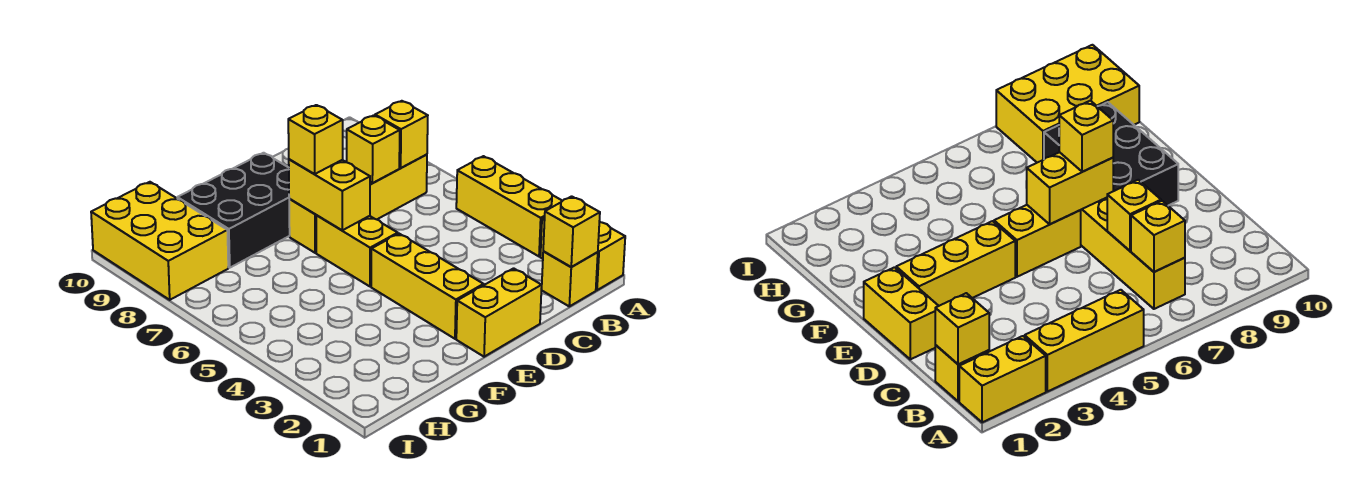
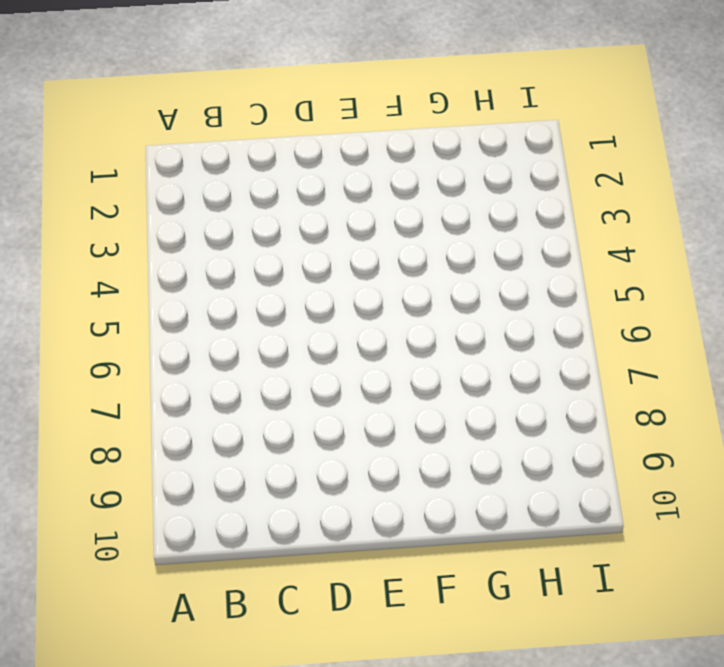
none -> yellow brick A1:A2 level 1
none -> yellow brick A3:A5 level 1
none -> yellow brick B1 level 1

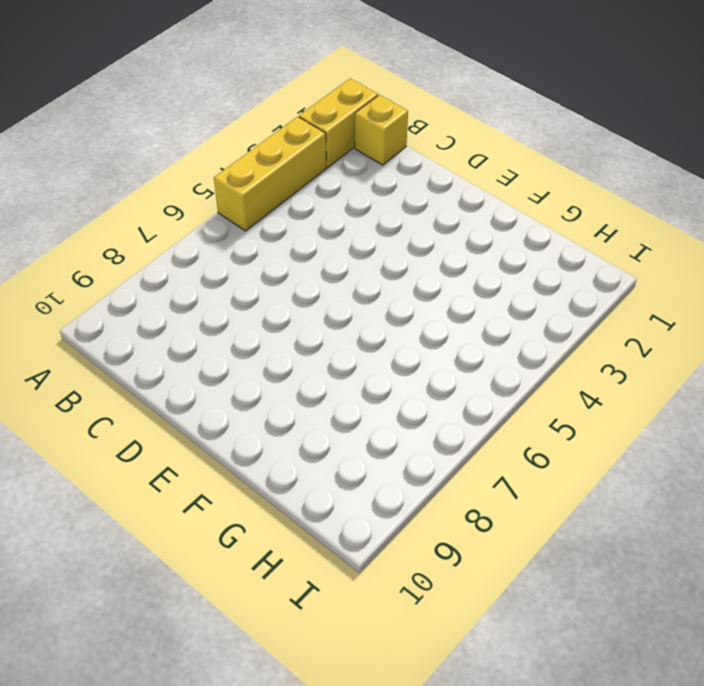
none -> yellow brick B7:E7 level 1
none -> yellow brick D1:E1 level 1
none -> yellow brick E2:E4 level 1

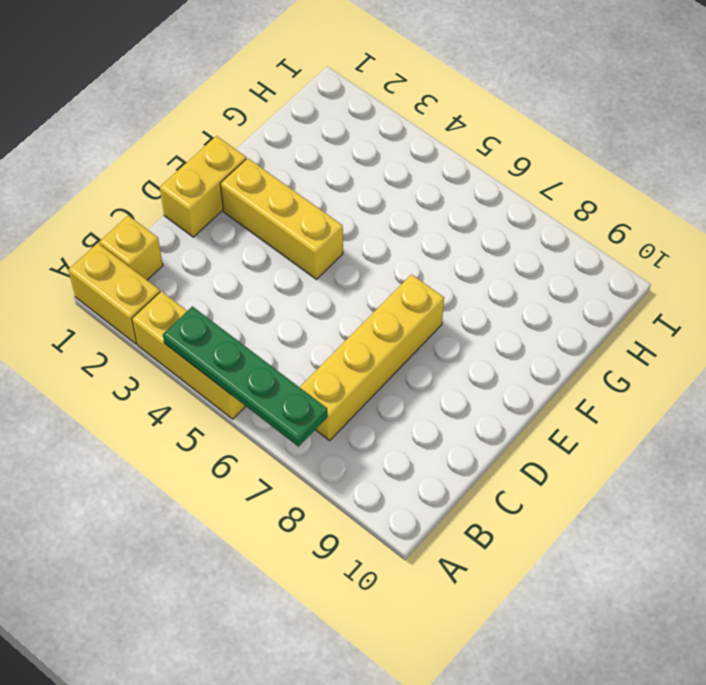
green plate A4:A7 level 2 -> none
none -> yellow brick E5:E6 level 1
none -> black brick E8:G9 level 1
none -> yellow brick H8:I10 level 1

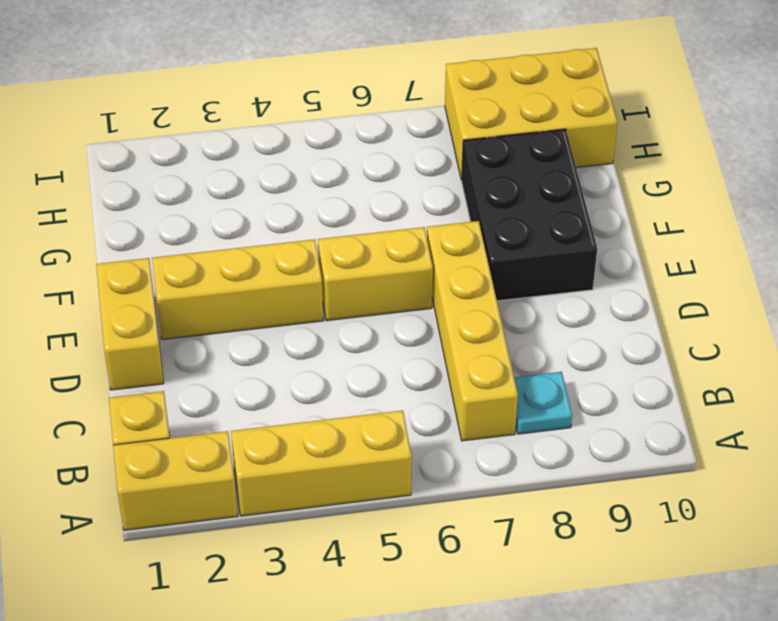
cyan plate B8 level 1 -> none
none -> yellow brick B1 level 2
none -> yellow brick B7 level 2
none -> yellow brick C7 level 2

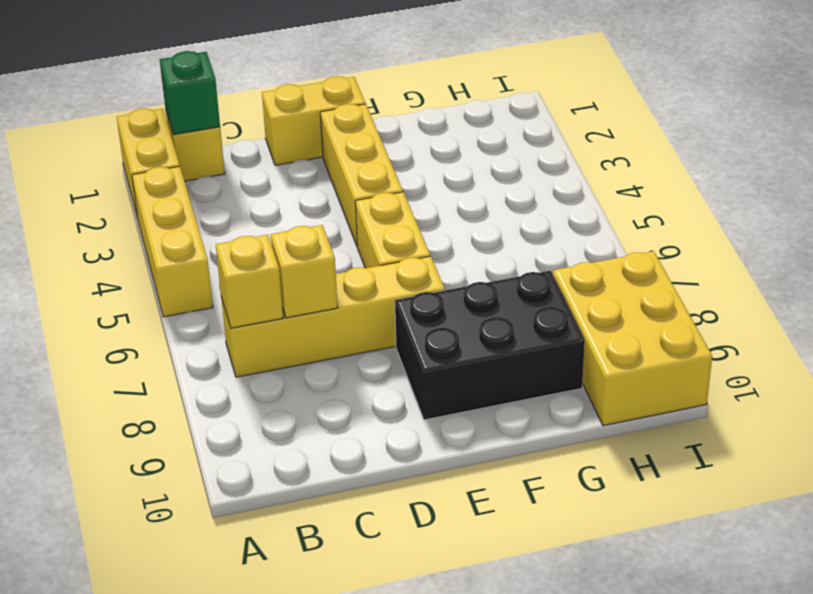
green brick B1 level 2 -> yellow brick B1 level 2
none -> yellow brick E6:E7 level 2
none -> yellow brick E7 level 3

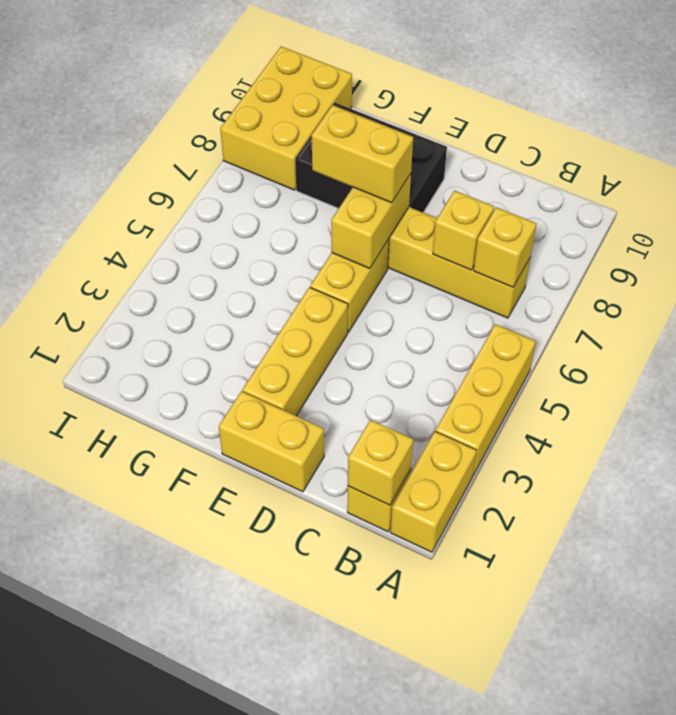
yellow brick E7:F7 level 3 -> yellow brick E7 level 3

